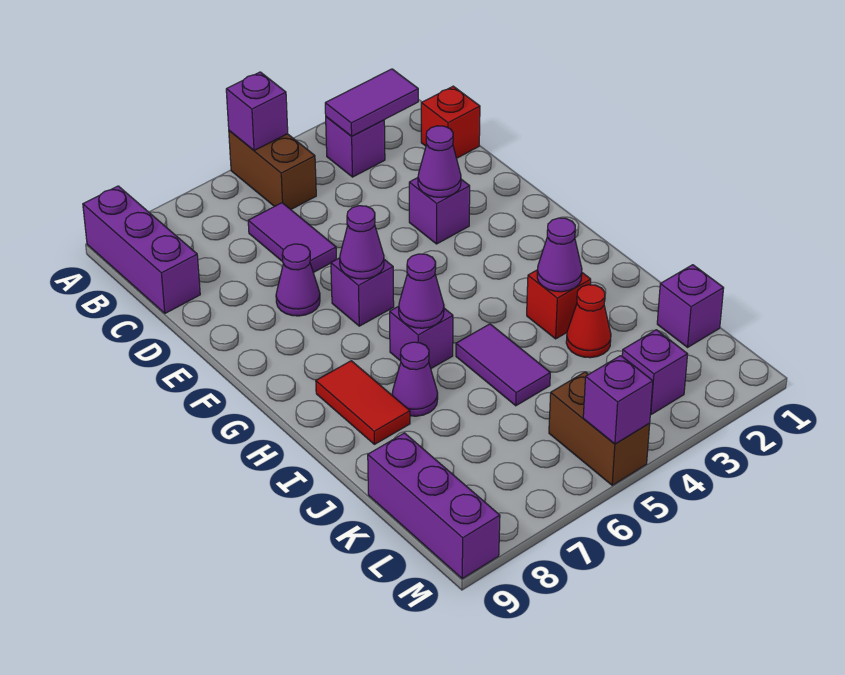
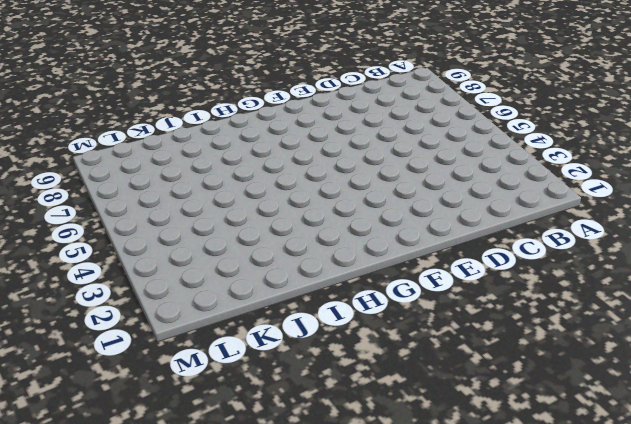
none -> brown brick A5:B5 level 1
none -> purple brick A9:C9 level 1
none -> purple brick B3 level 1

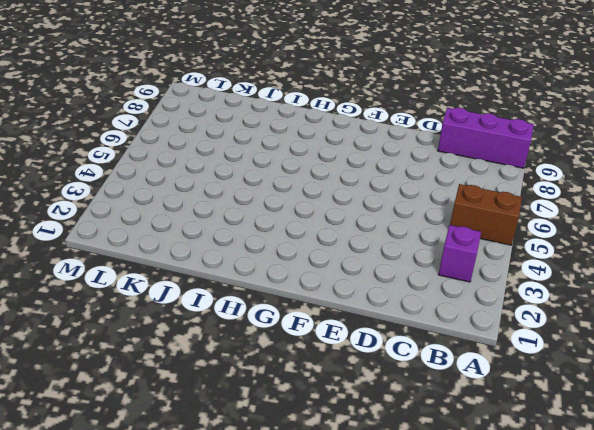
none -> red brick C1 level 1
none -> purple tile C6:D6 level 1
none -> purple brick E3 level 1

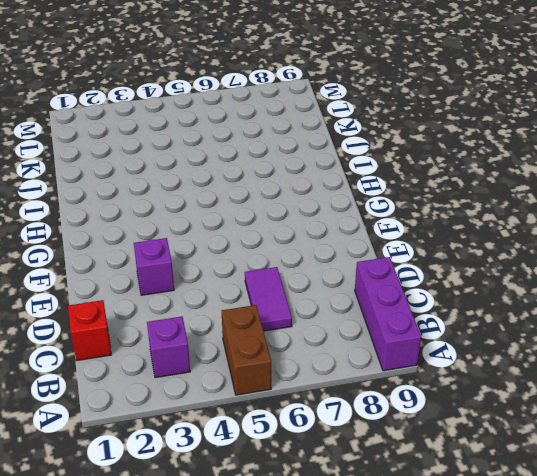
none -> purple cone E7 level 1
none -> purple brick F6 level 1
none -> purple brick H6 level 1

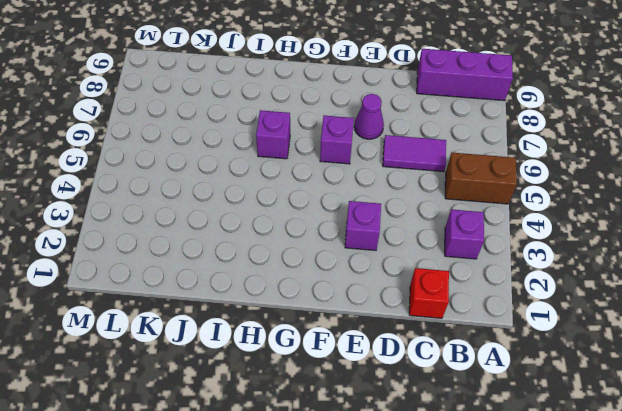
none -> red tile H8:I8 level 1
none -> red brick I3 level 1
none -> purple tile I5:J5 level 1

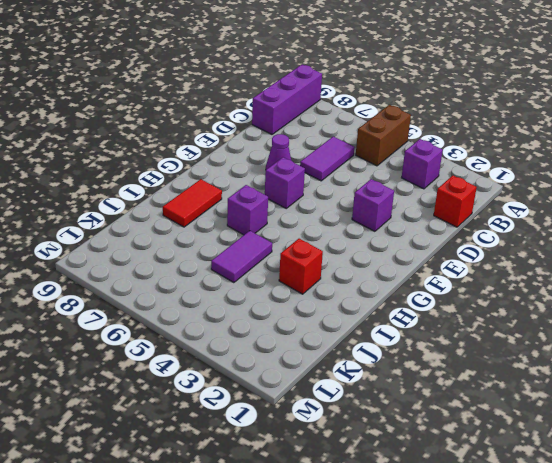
none -> purple cone I7 level 1
none -> red cone J3 level 1
none -> purple brick K1 level 1

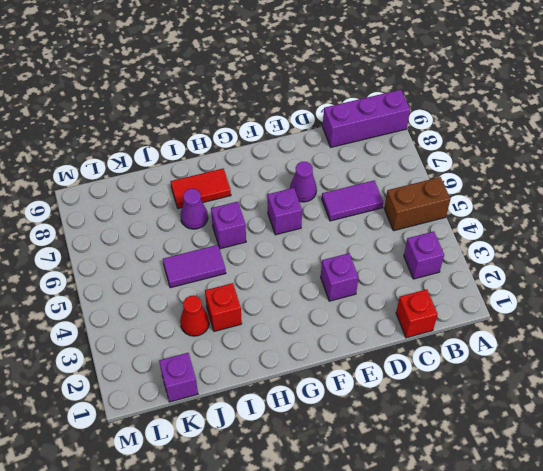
none -> purple brick K9:M9 level 1
none -> purple brick L3 level 1
none -> brown brick L5:M5 level 1

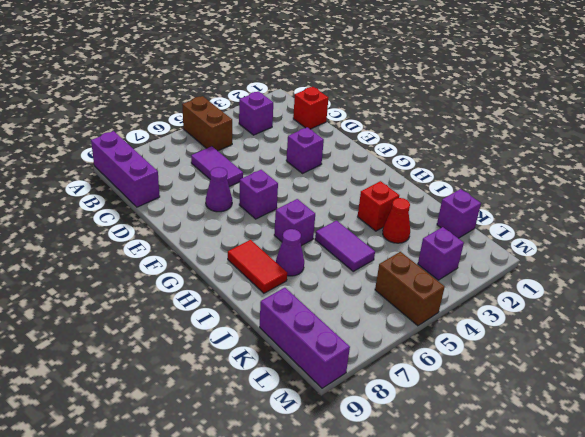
none -> purple brick A5 level 2
none -> purple tile B2:B3 level 2
none -> purple cone E3 level 2

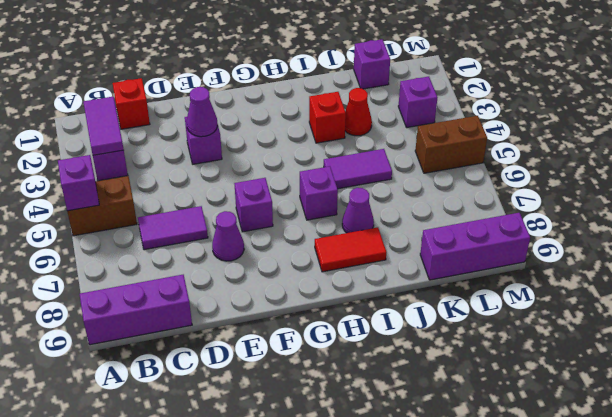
none -> purple cone F6 level 2
none -> purple cone H6 level 2
none -> purple cone I3 level 2

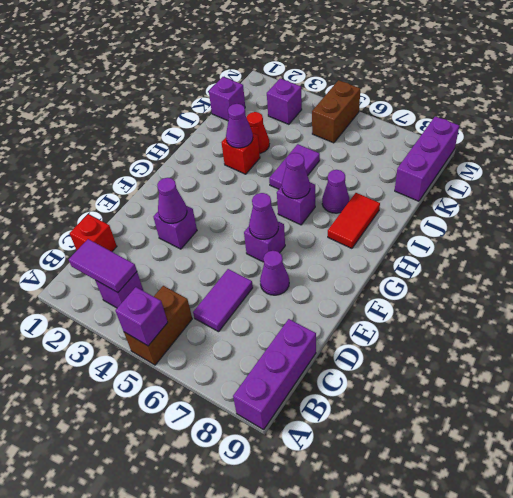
none -> purple brick M5 level 2

